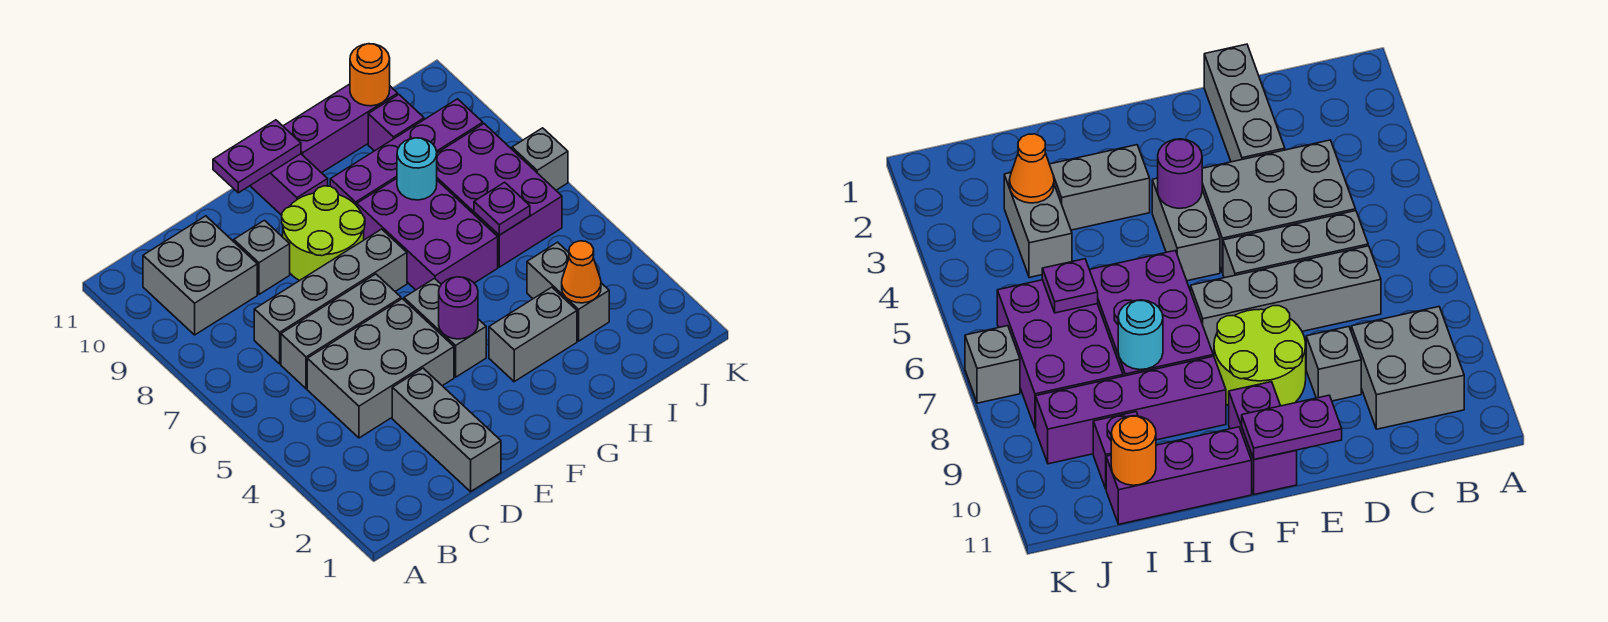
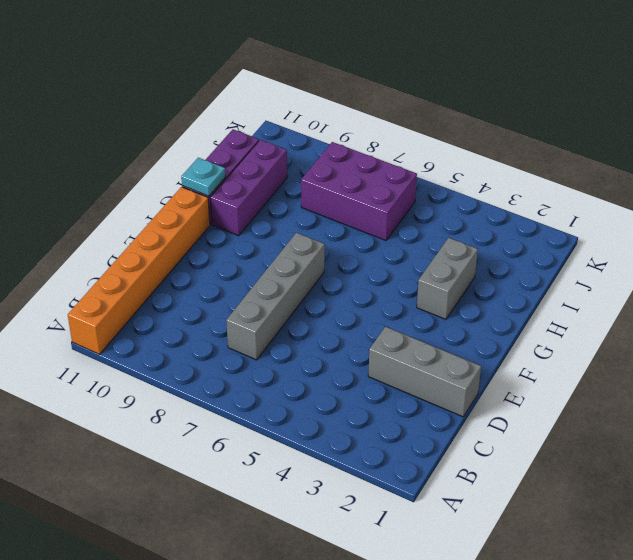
orange brick A11:F11 level 1 -> purple brick F10:F11 level 1
purple brick G10:I10 level 1 -> purple brick I10 level 1
cyan plate G11 level 2 -> none
none -> grey brick B9:C10 level 1
none -> grey brick C4:E5 level 1
none -> grey brick C6:E6 level 1

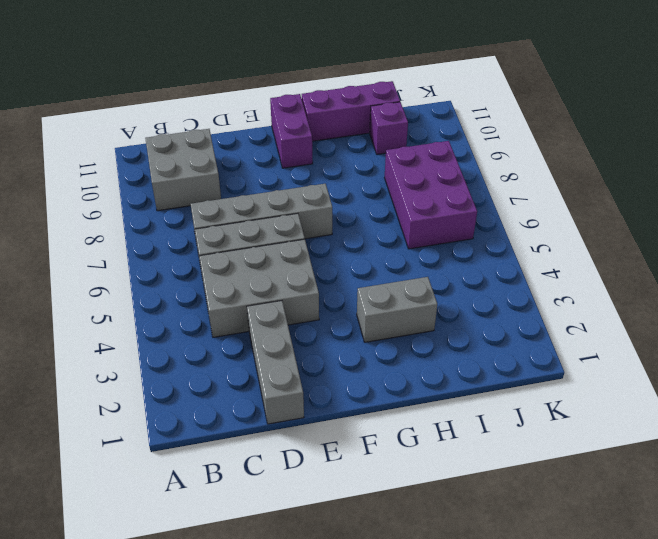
none -> grey brick D9 level 1
none -> lime round brick E8:F9 level 1
none -> grey brick F4:F5 level 1

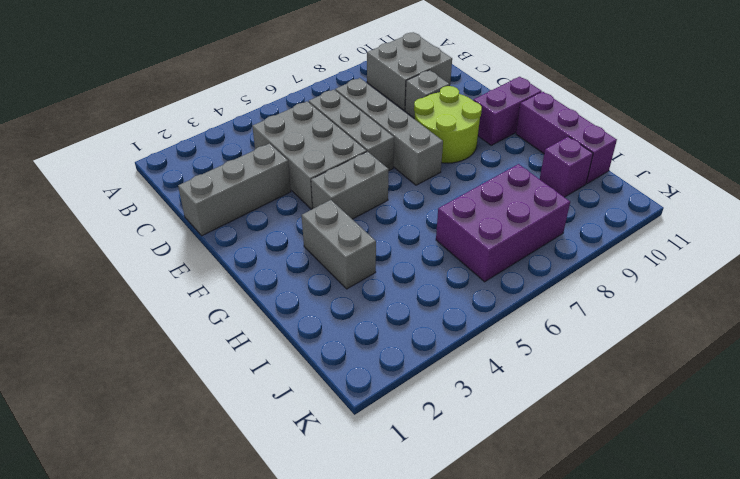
none -> purple brick G6:H8 level 1
none -> purple brick G9:J9 level 1
none -> grey brick I3:I4 level 1

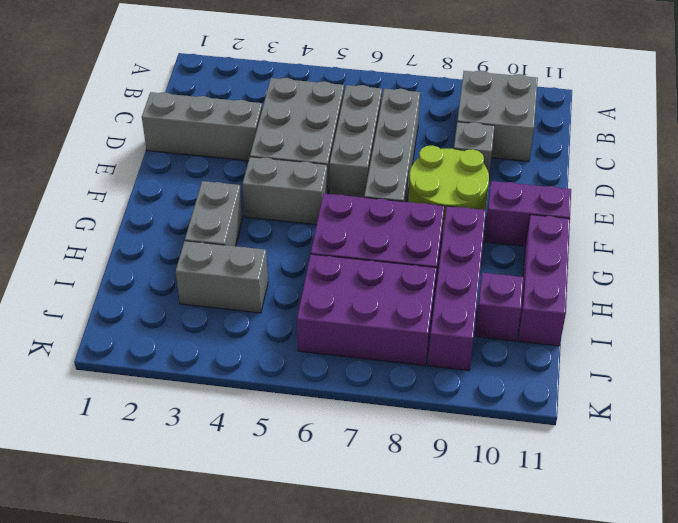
none -> grey brick K7 level 1
none -> purple plate E11:F11 level 2
none -> purple round brick F4 level 2

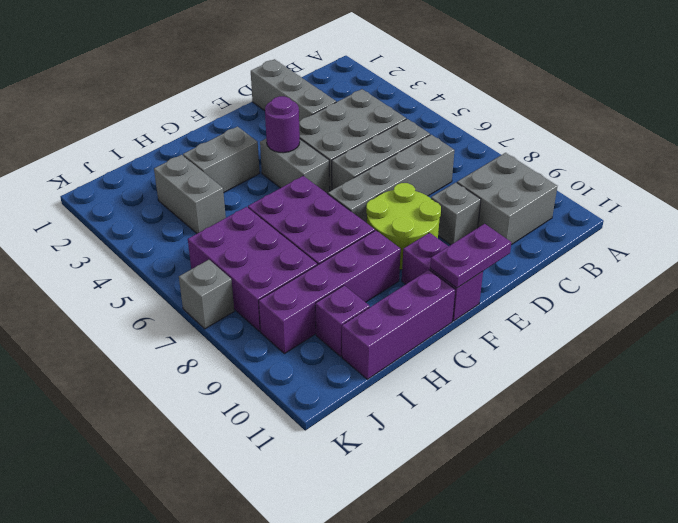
none -> cyan round brick H8 level 2
none -> orange cone I3 level 2
none -> purple plate I6 level 2

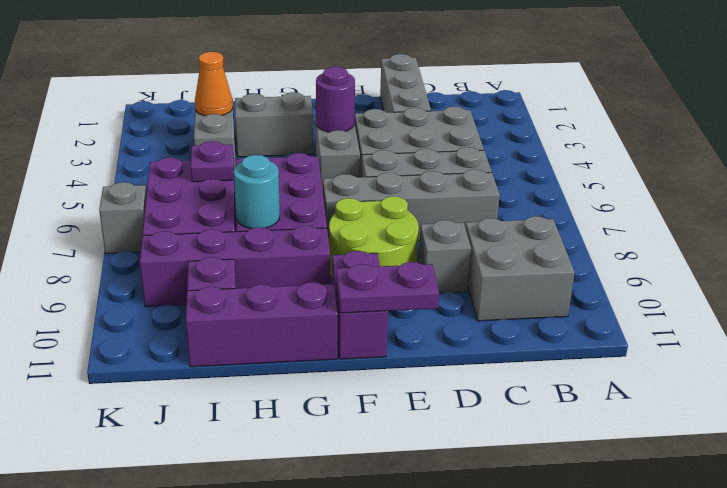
none -> orange round brick I11 level 2

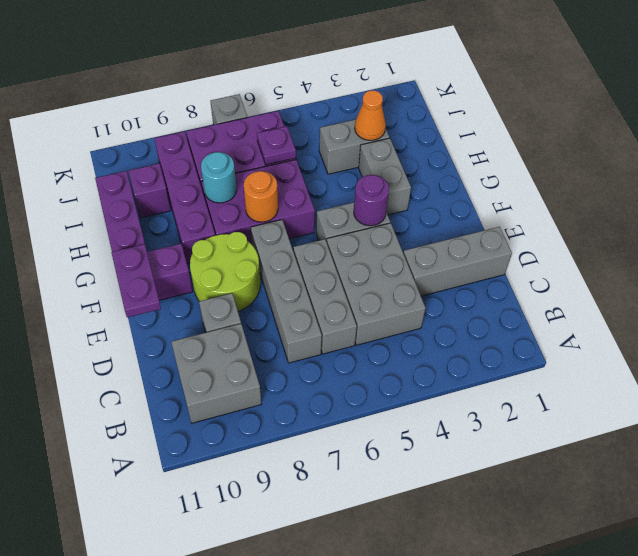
orange round brick G7 level 2 -> orange round brick I11 level 2

